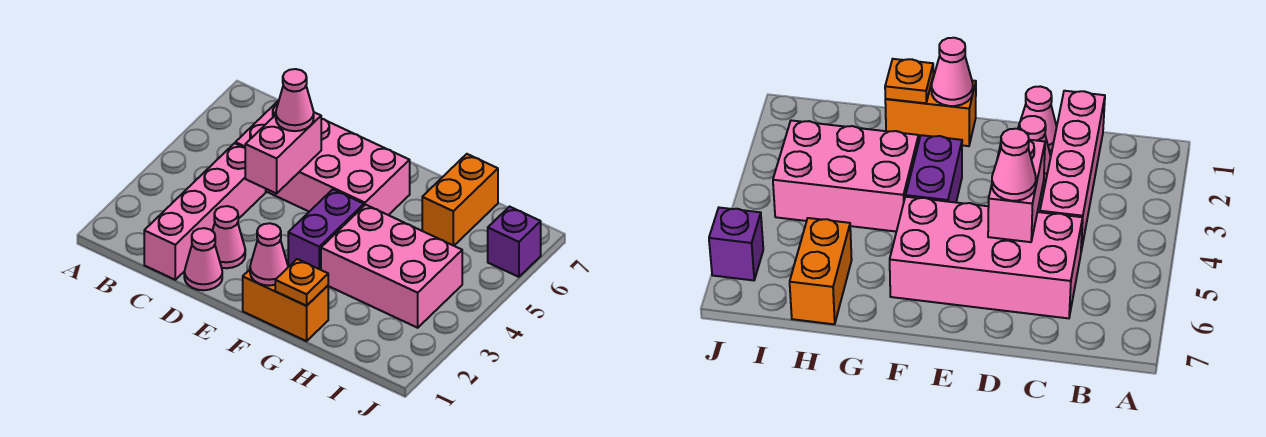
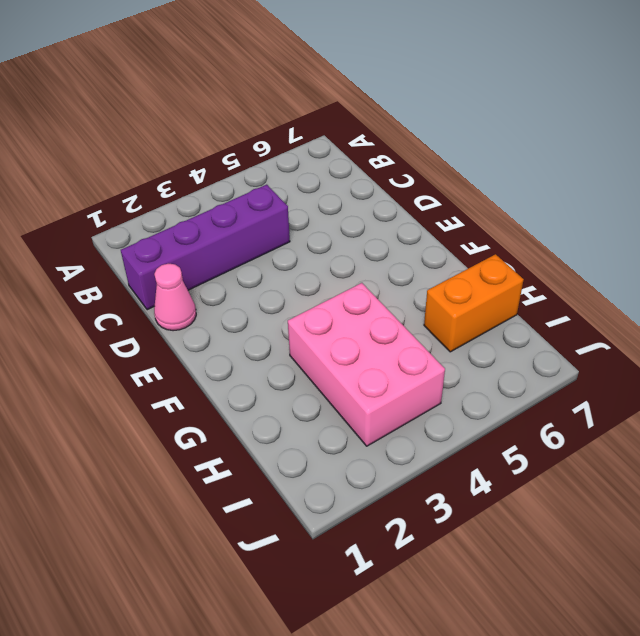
purple brick C1:C4 level 1 -> pink brick C1:C4 level 1
none -> pink brick C5:F6 level 1
none -> pink cone D2 level 1
none -> orange brick F1:G1 level 1

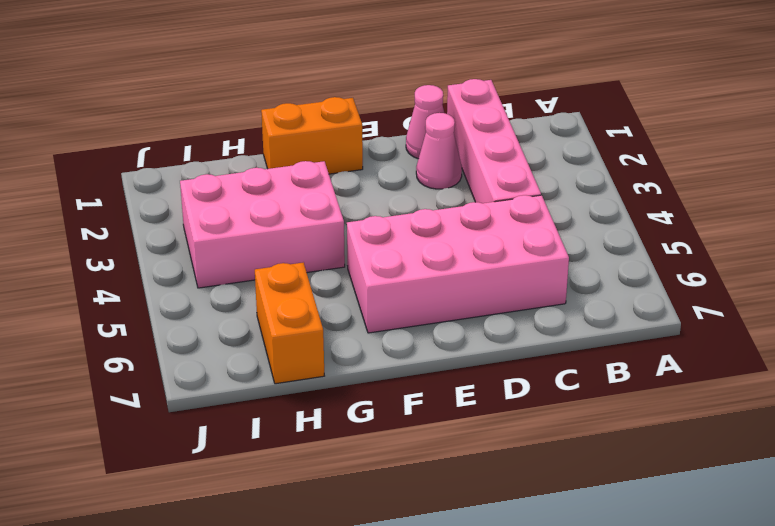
none -> purple brick F3:F4 level 1
none -> purple brick J6 level 1
none -> pink brick D4:D5 level 2

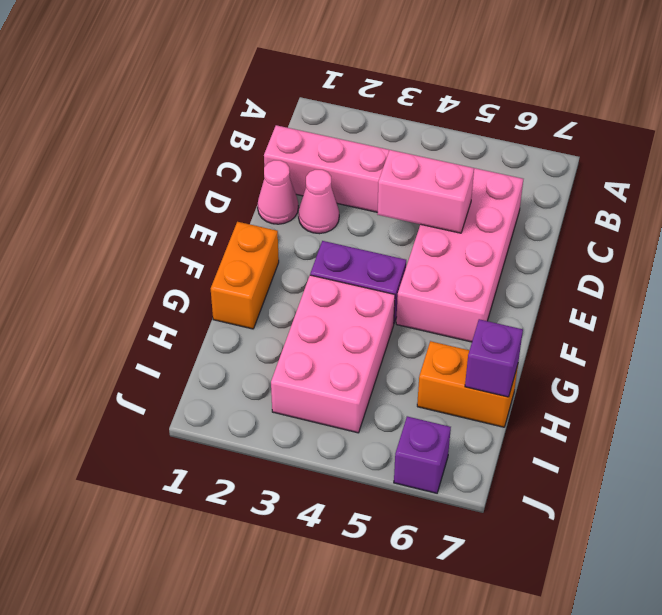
purple brick H7 level 2 -> none
none -> pink cone F1 level 2
none -> orange plate G1 level 2
none -> pink cone D5 level 3

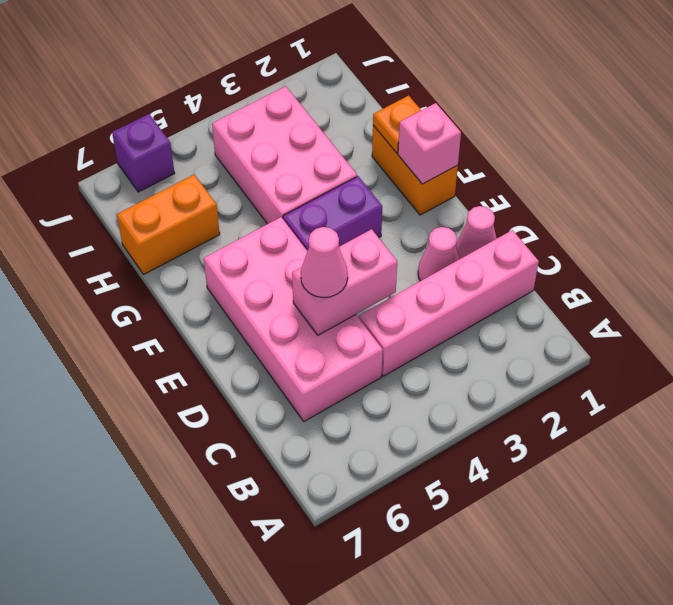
pink brick F1 level 2 -> pink cone F1 level 2

